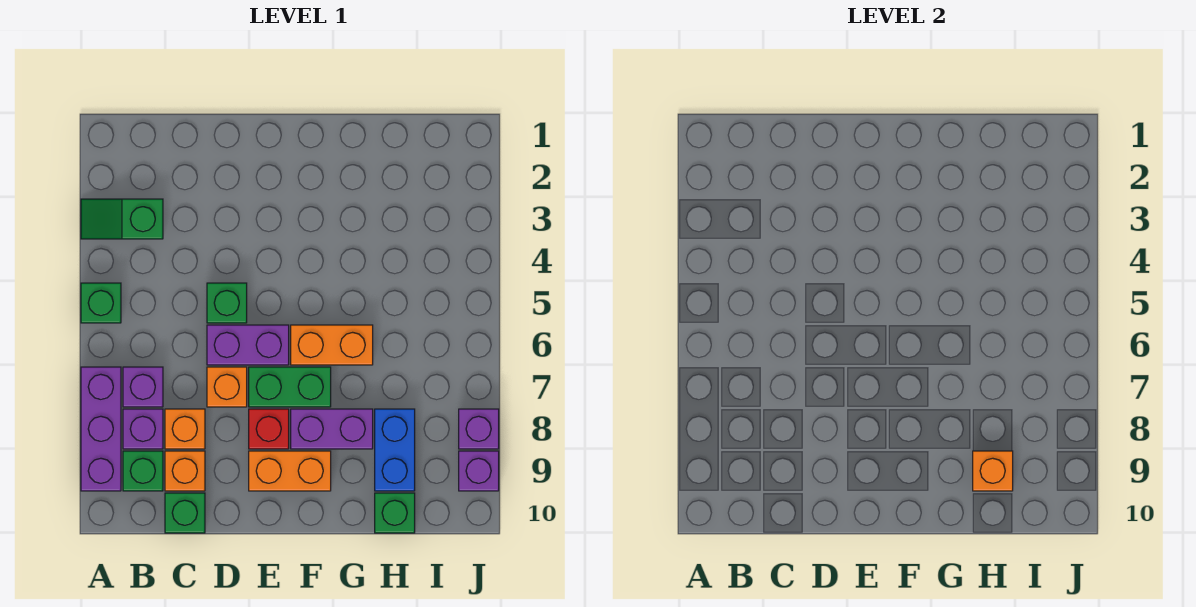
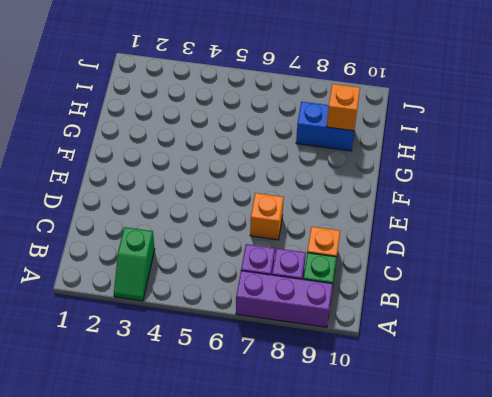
none -> green brick A5 level 1
none -> orange brick C8 level 1
none -> green brick C10 level 1

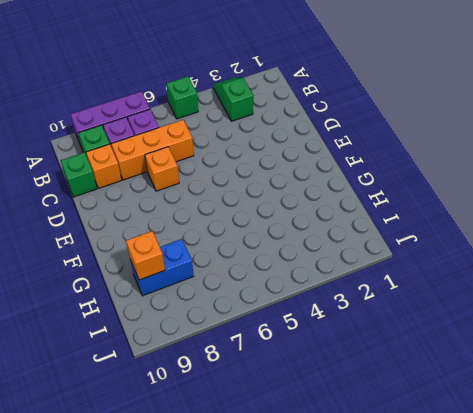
orange brick C6:C8 level 1 -> orange brick C8 level 1
none -> green brick D5 level 1
none -> purple brick D6:E6 level 1
none -> green brick E7:F7 level 1

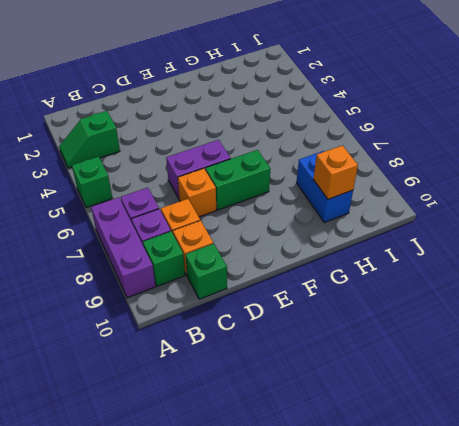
none -> green brick D5 level 1
none -> red brick E8 level 1
none -> orange brick E9:F9 level 1

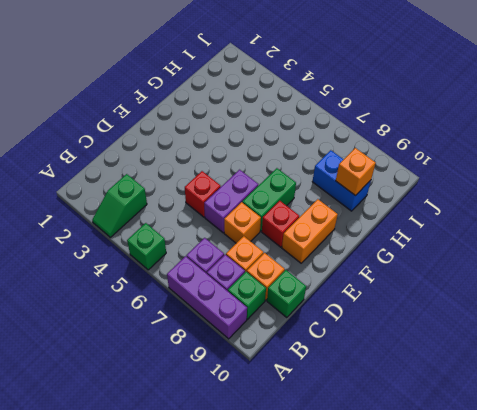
red brick D5 level 1 -> green brick D5 level 1
none -> orange brick F6:G6 level 1
none -> purple brick F8:G8 level 1
none -> green brick H10 level 1

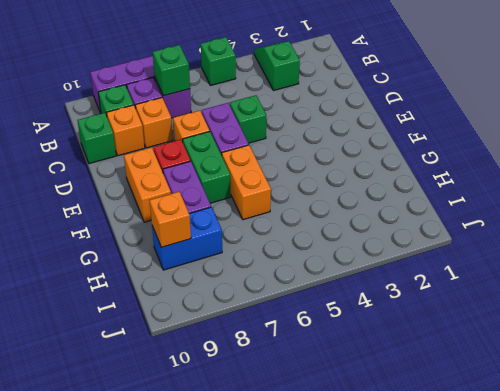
green brick B7 level 2 -> green brick H10 level 1
none -> purple brick J8 level 1
none -> purple brick J9 level 1

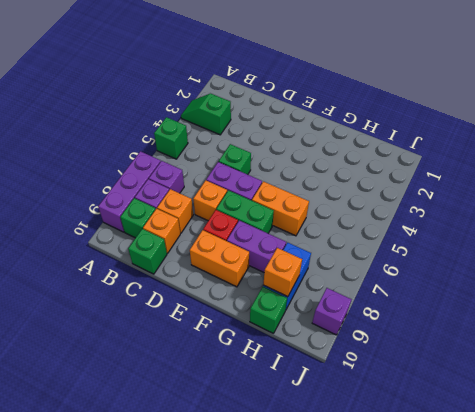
none -> purple brick J8 level 1

